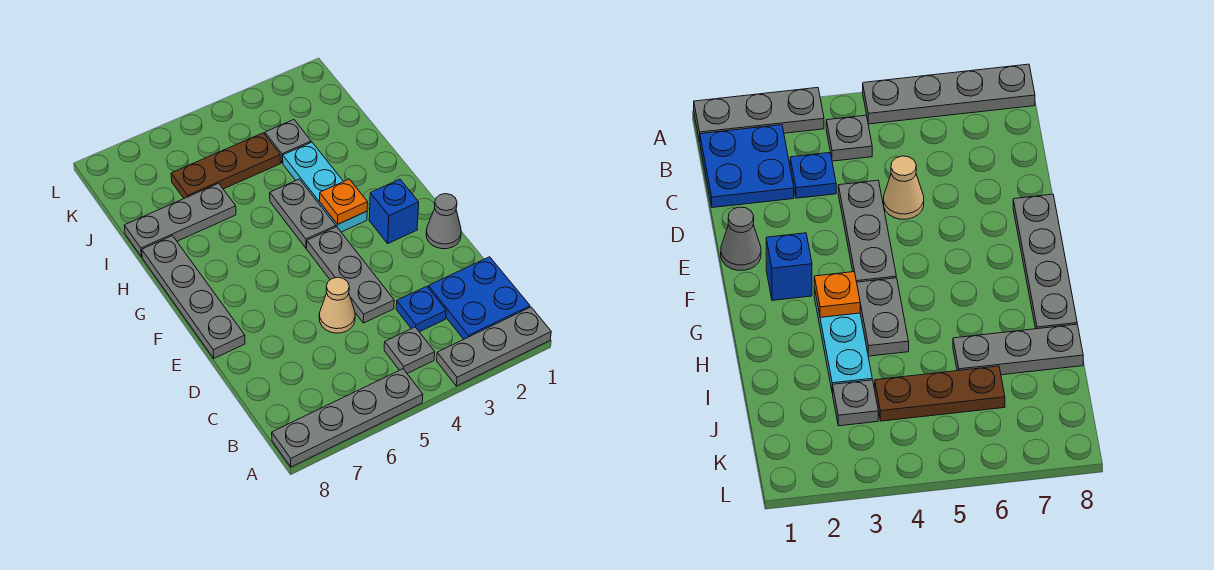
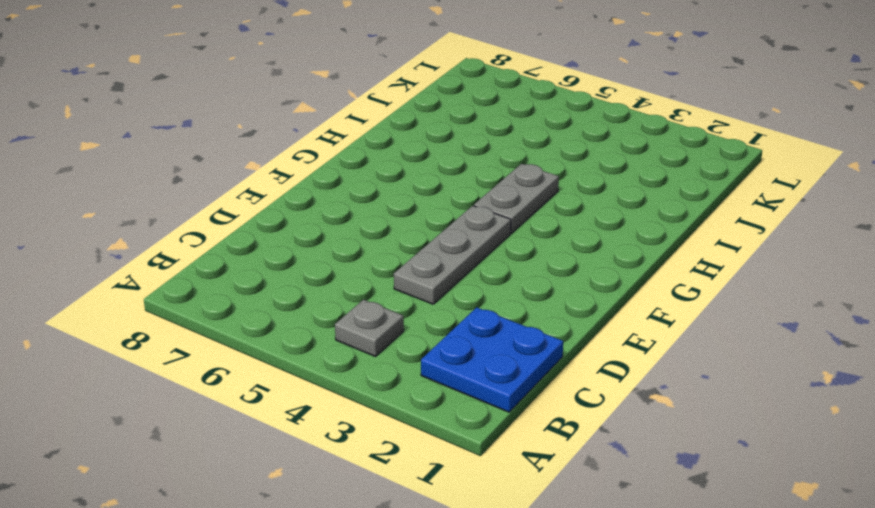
none -> grey plate A1:A3 level 1
none -> grey plate A5:A8 level 1
none -> blue plate C3 level 1

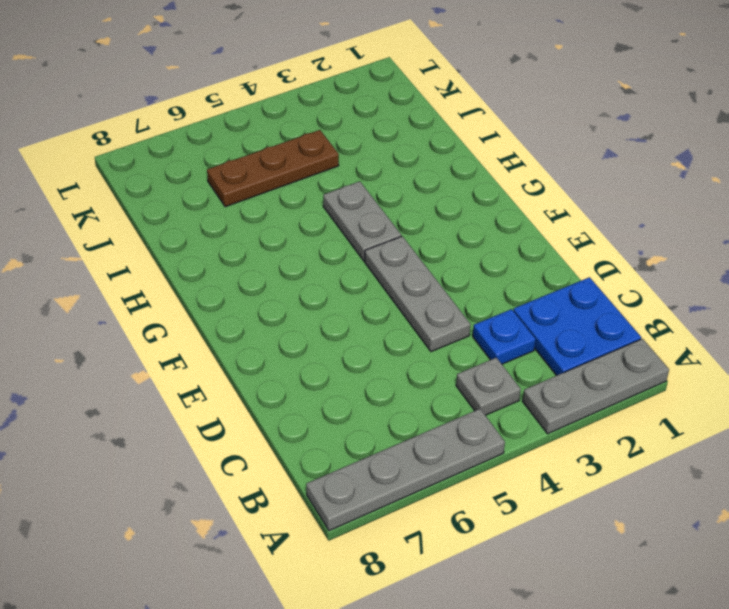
none -> tan cone D5 level 1
none -> grey cone E1 level 1
none -> grey plate E8:H8 level 1

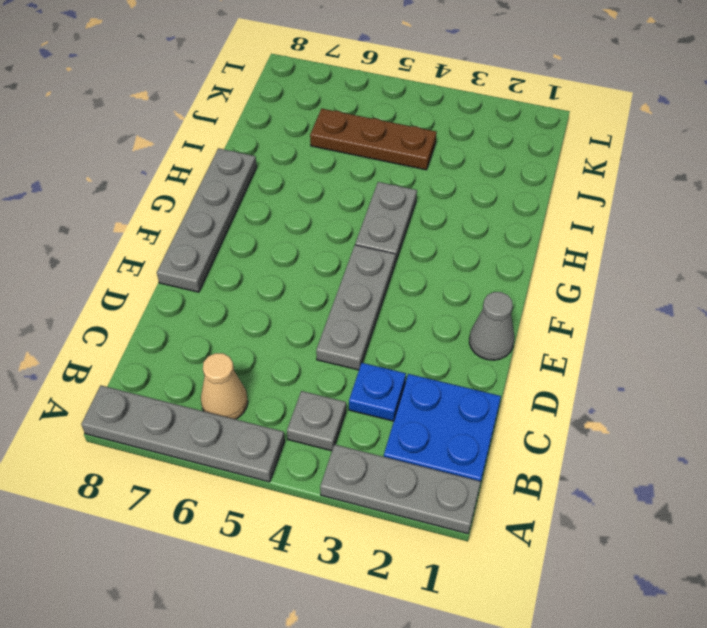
tan cone B6 level 1 -> tan cone D5 level 1
none -> blue brick F2 level 1
none -> cyan plate G3:I3 level 1
none -> grey plate I6:I8 level 1

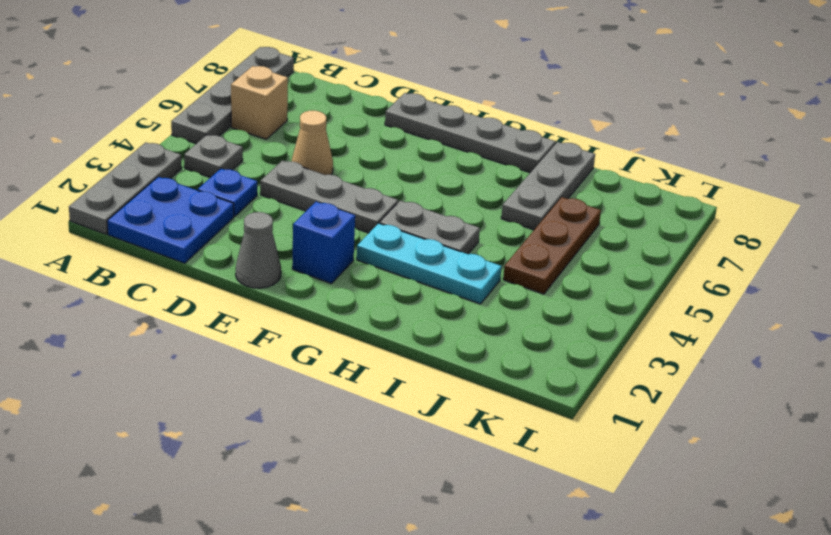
tan brick B6 level 1 -> none
none -> grey plate J3 level 1
none -> orange plate G3 level 2

